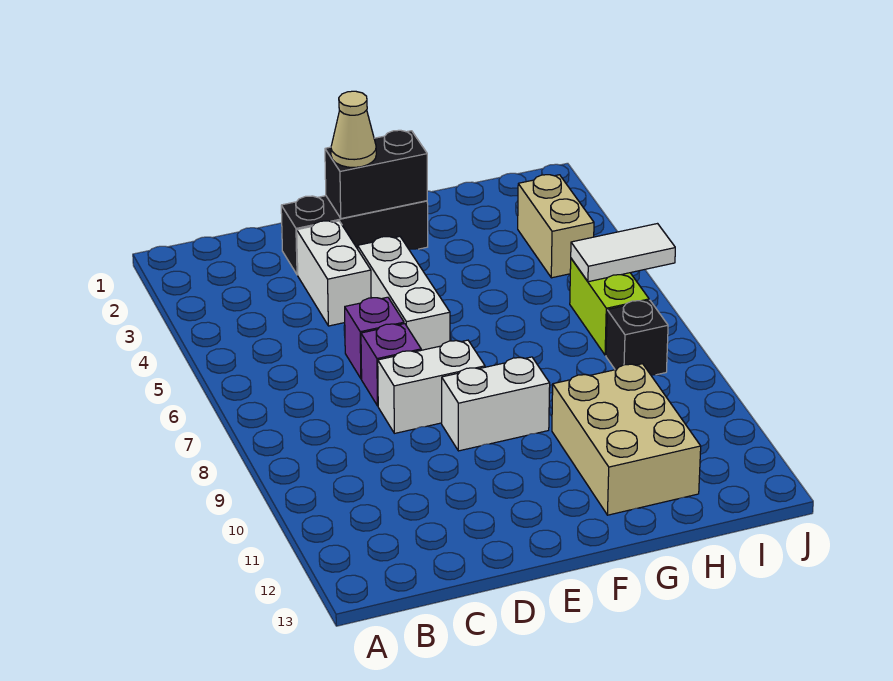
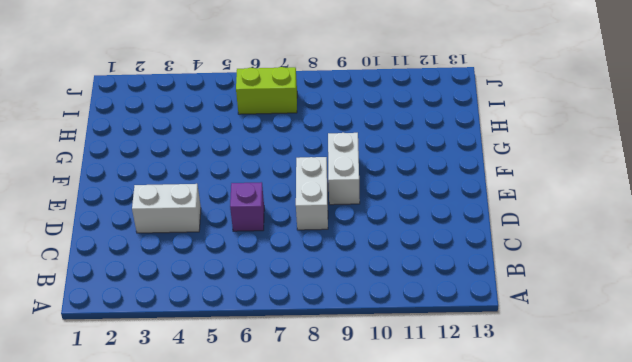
none -> black brick D2:F2 level 1
none -> purple brick D7 level 1
none -> white brick E4:E6 level 1

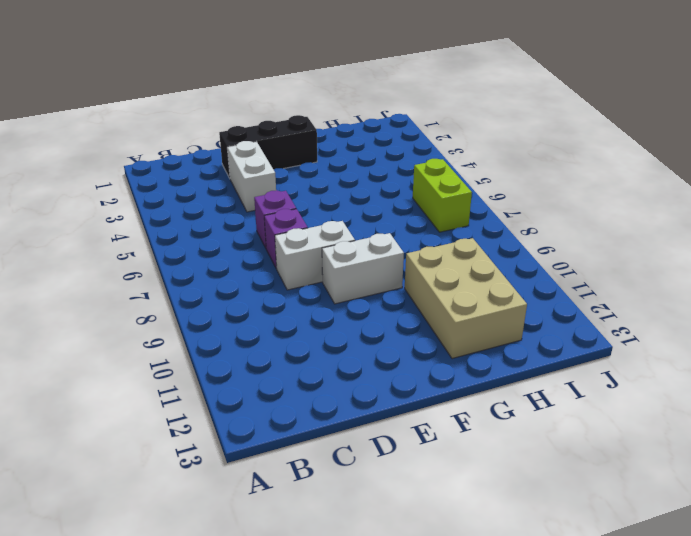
none -> white brick E4:E6 level 1
none -> tan brick I3:I4 level 1
none -> black brick I8 level 1

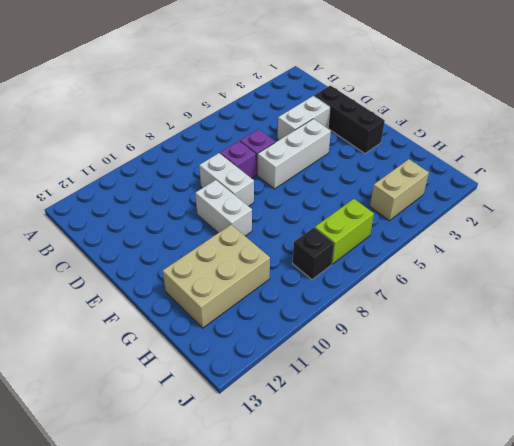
none -> black brick E2:F2 level 2
none -> white tile I6:J6 level 2
none -> tan cone E2 level 3

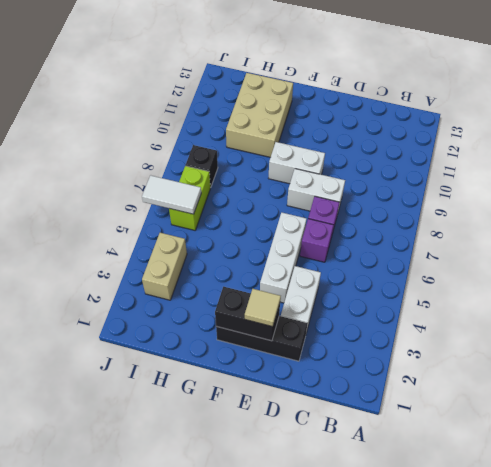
tan tile E2 level 3 -> tan cone E2 level 3

